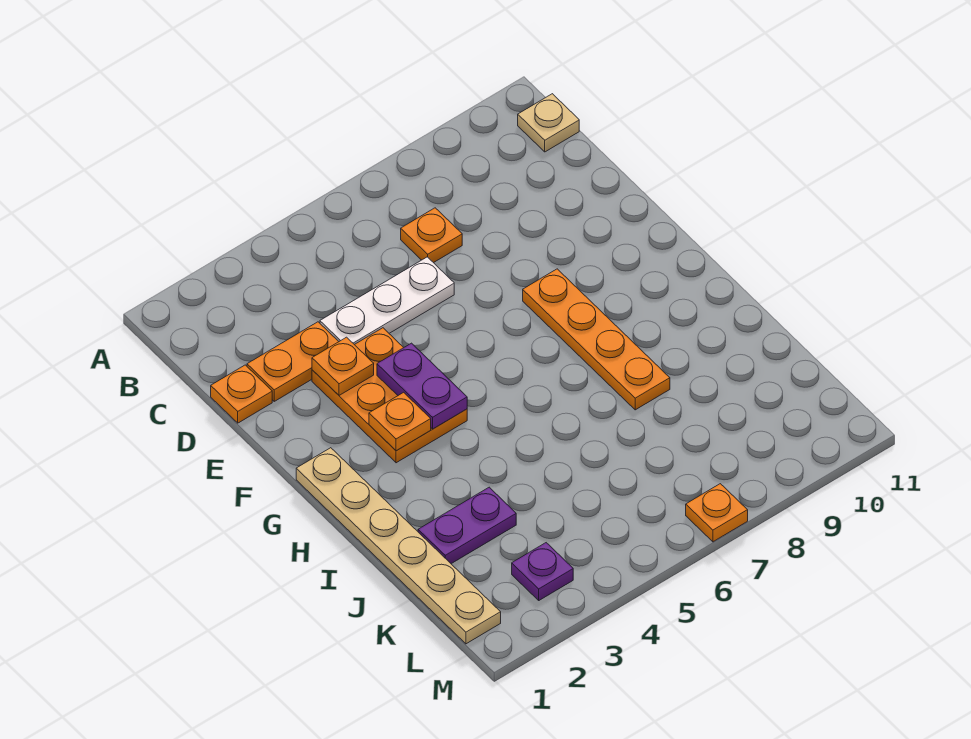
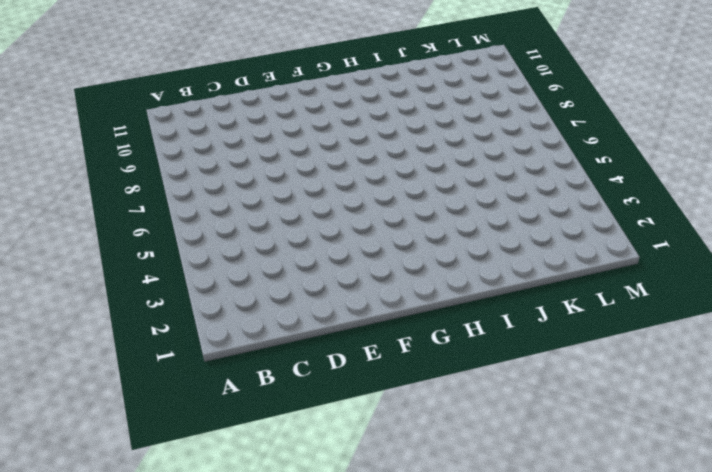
none -> tan plate B11 level 1
none -> orange plate C7 level 1
none -> orange plate D1 level 1

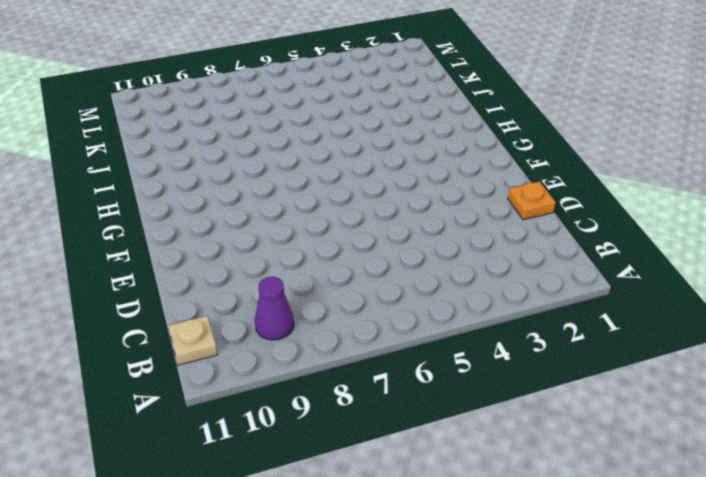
purple cone B9 level 1 -> none
none -> orange plate C7 level 1
none -> orange plate D2:D3 level 1
none -> white plate D4:D6 level 1

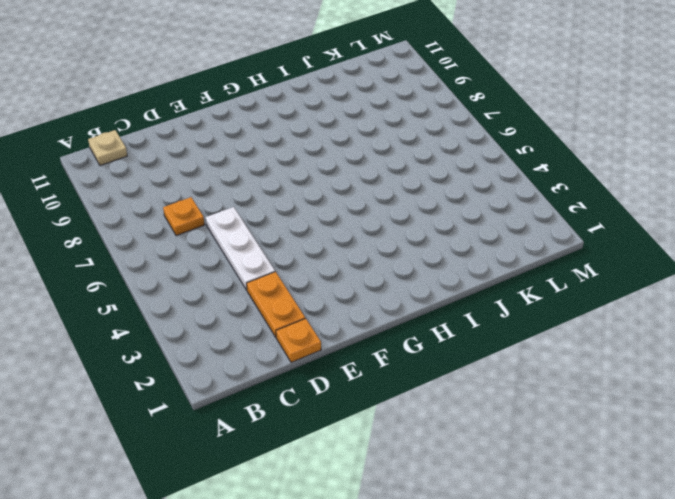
none -> orange plate E3:G4 level 1
none -> orange plate F8:I8 level 1
none -> tan plate G1:L1 level 1

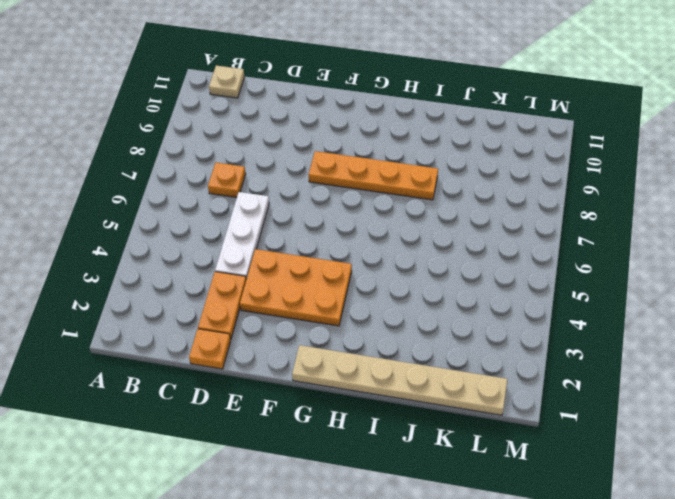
none -> purple plate J2:J3 level 1
none -> purple plate L3 level 1
none -> orange plate M7 level 1

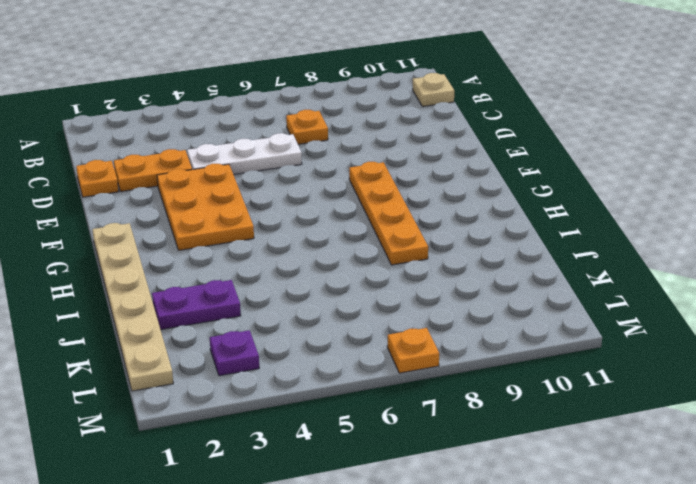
none -> orange plate E3 level 2
none -> purple plate F4:G4 level 2
none -> orange plate G3 level 2

